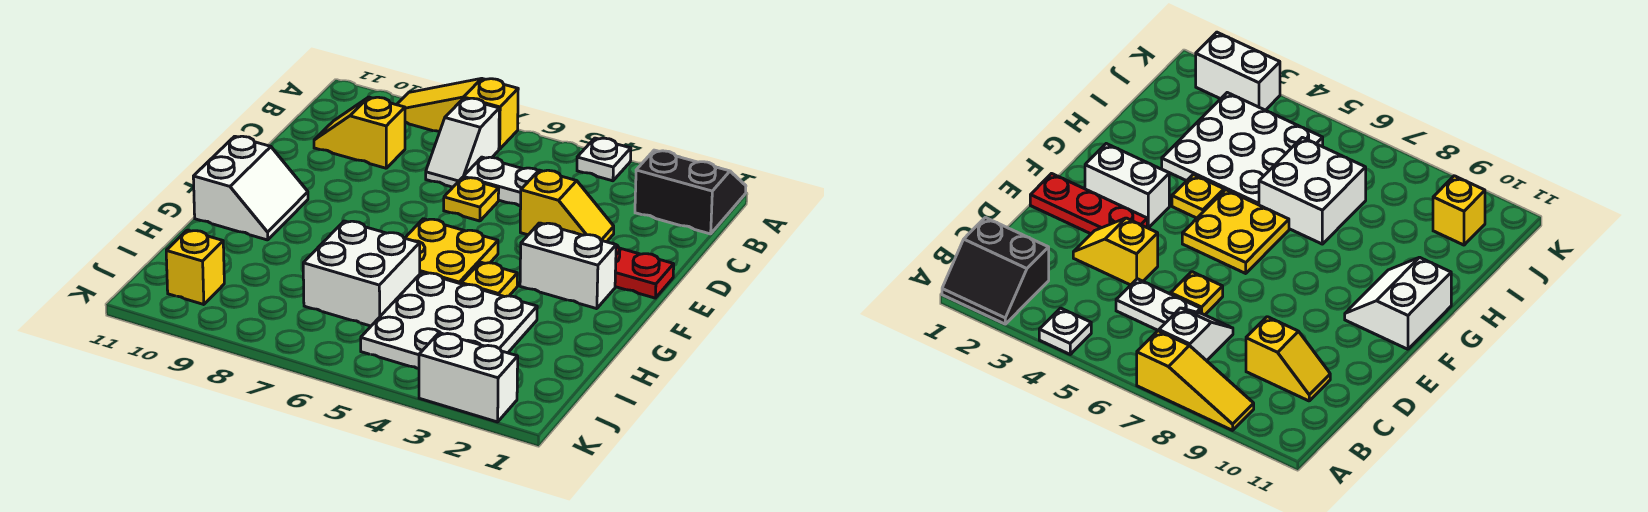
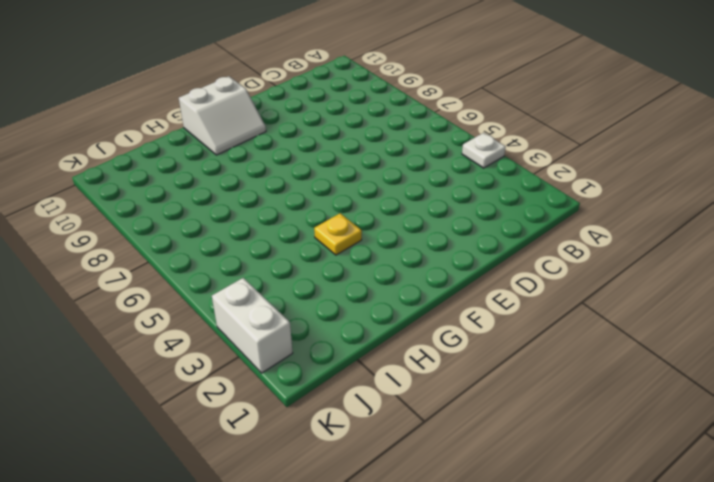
none -> black slope A1:B2 level 1 top B
none -> yellow slope A7:A9 level 1 top 7
none -> white slope B7:C7 level 1 top B

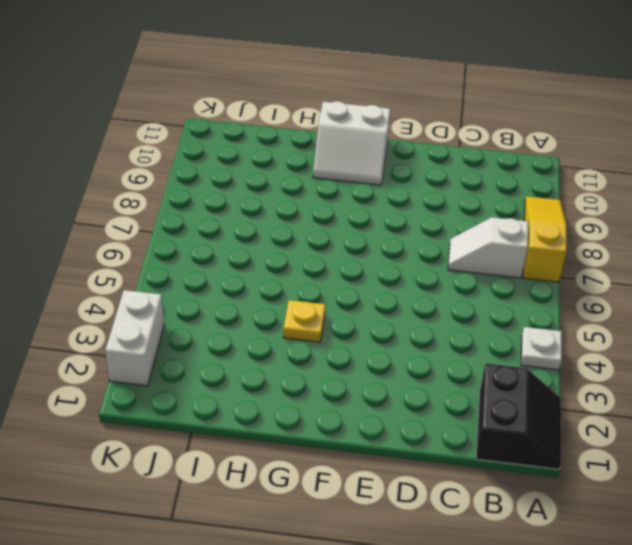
none -> white plate C5:C6 level 1
none -> yellow slope C9:C10 level 1 top 9
none -> yellow slope D3:D4 level 1 top 4

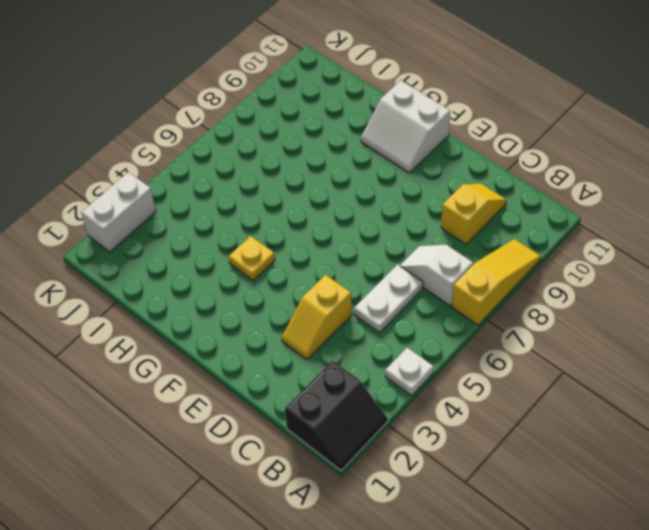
none -> yellow plate D6 level 1
none -> red plate E1:E3 level 1
none -> white brick F2:F3 level 1

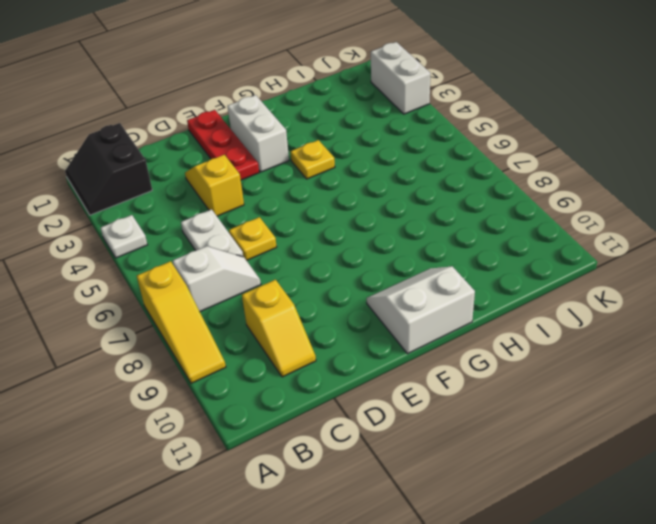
none -> yellow plate F5:G6 level 1
none -> white plate H3:J5 level 1
none -> white brick H6:I7 level 1

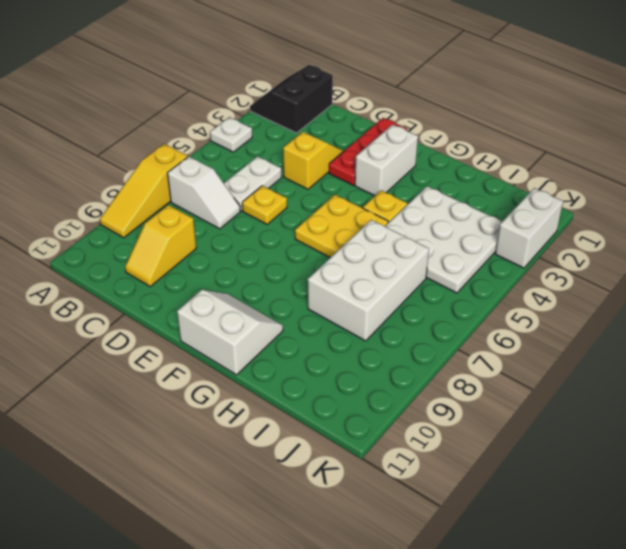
white brick H6:I8 level 1 -> white brick H6:I7 level 1
none -> yellow brick J10 level 1

